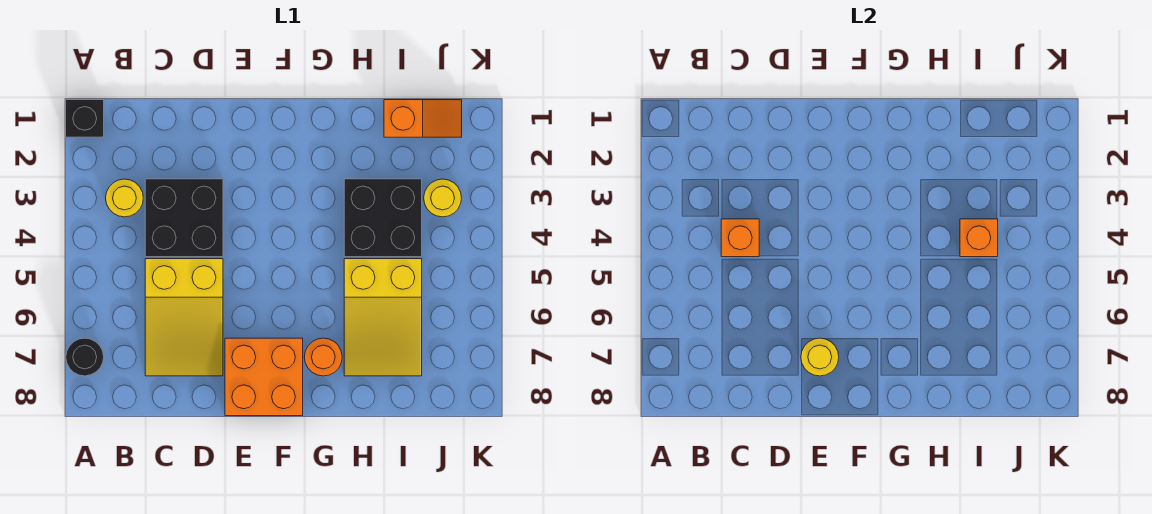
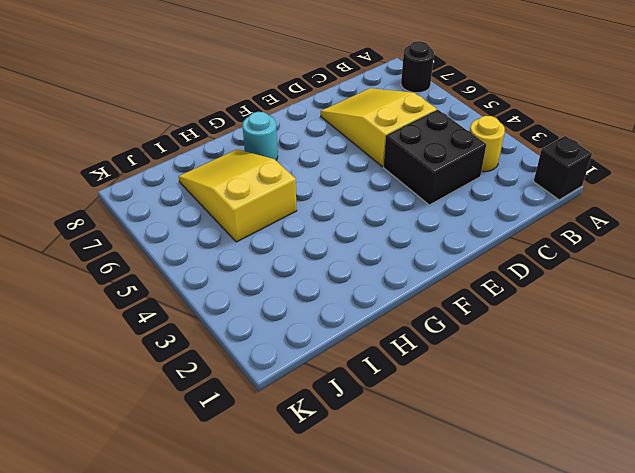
cyan round brick G7 level 1 -> orange round brick G7 level 1
none -> orange brick E7:F8 level 1
none -> black brick H3:I4 level 1
none -> orange slope I1:J1 level 1 top I

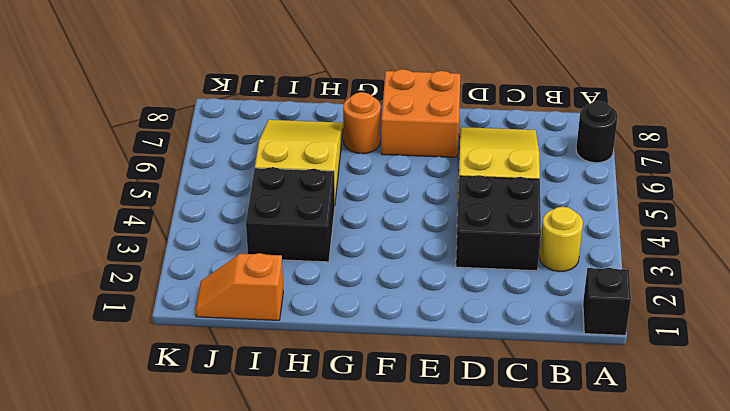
none -> yellow round brick J3 level 1
none -> orange brick C4 level 2
none -> yellow round brick E7 level 2

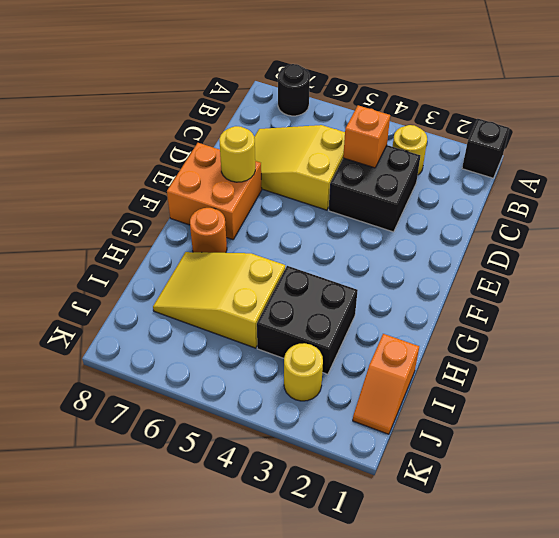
none -> orange brick I4 level 2

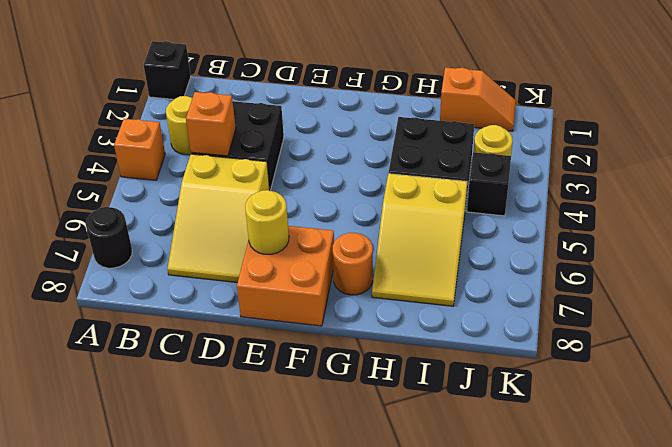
orange brick A4 level 1 -> orange brick I4 level 2
black brick J4 level 1 -> none

